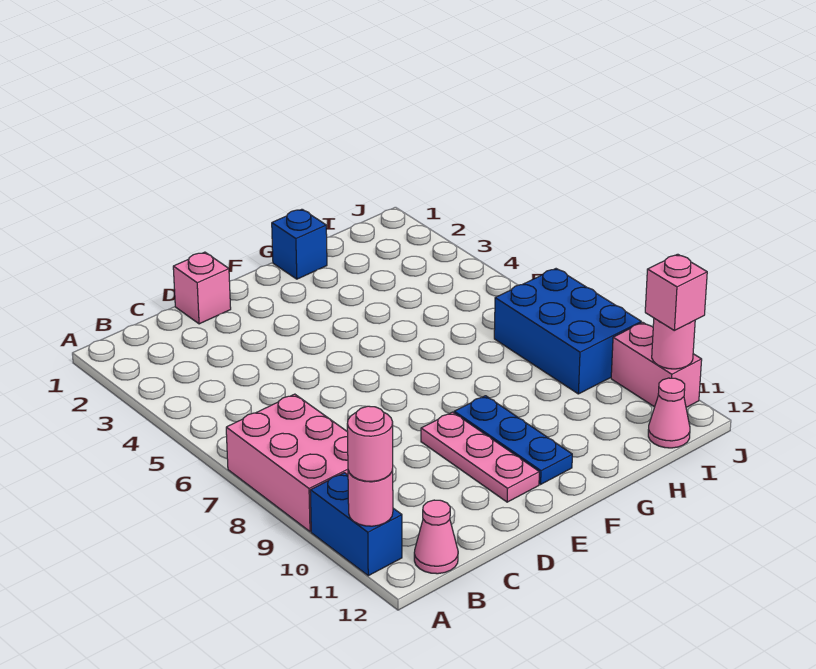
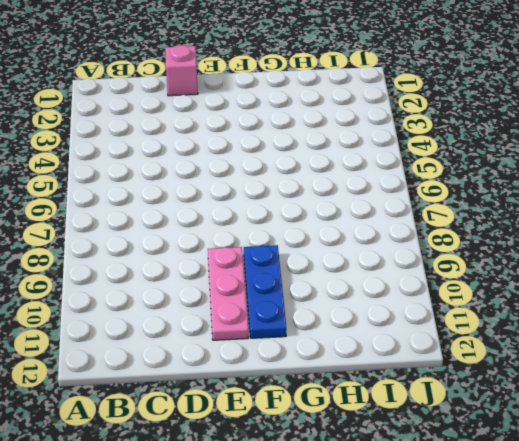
none -> pink brick A7:B9 level 1
none -> blue brick A10:A11 level 1
none -> pink cone B12 level 1

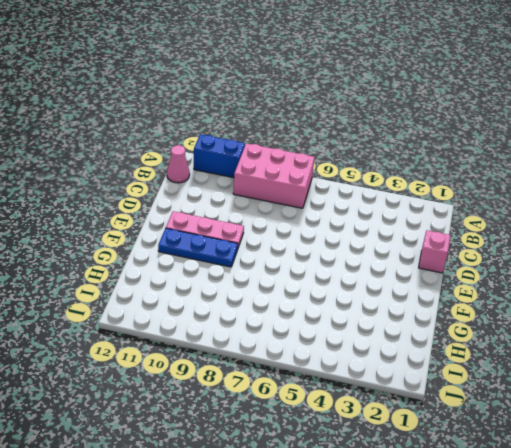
none -> blue brick G1 level 1
none -> blue brick I7:J9 level 1
none -> pink cone I12 level 1

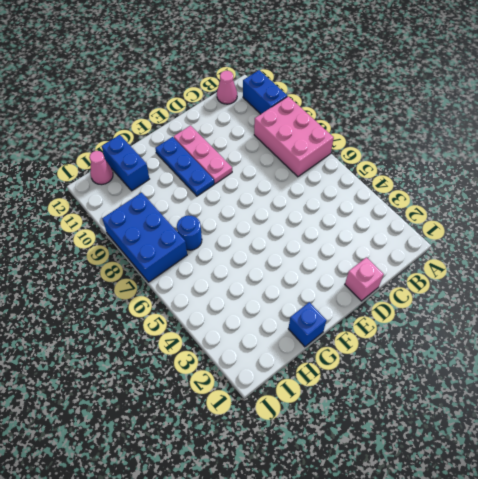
blue round brick H7 level 1 -> none
blue brick H11:H12 level 1 -> none
none -> pink brick J10:J11 level 1
none -> pink round brick A11 level 2
none -> pink round brick J11 level 2

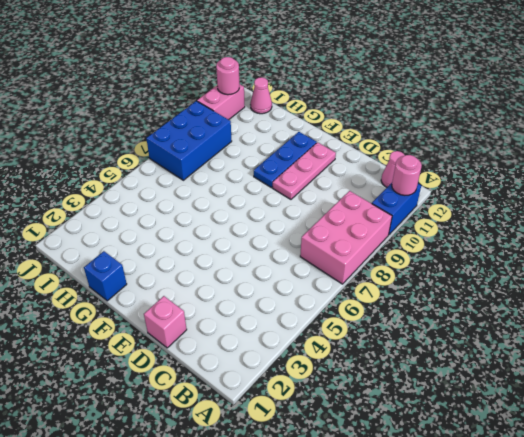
none -> pink round brick A11 level 3
none -> pink brick J11 level 3

